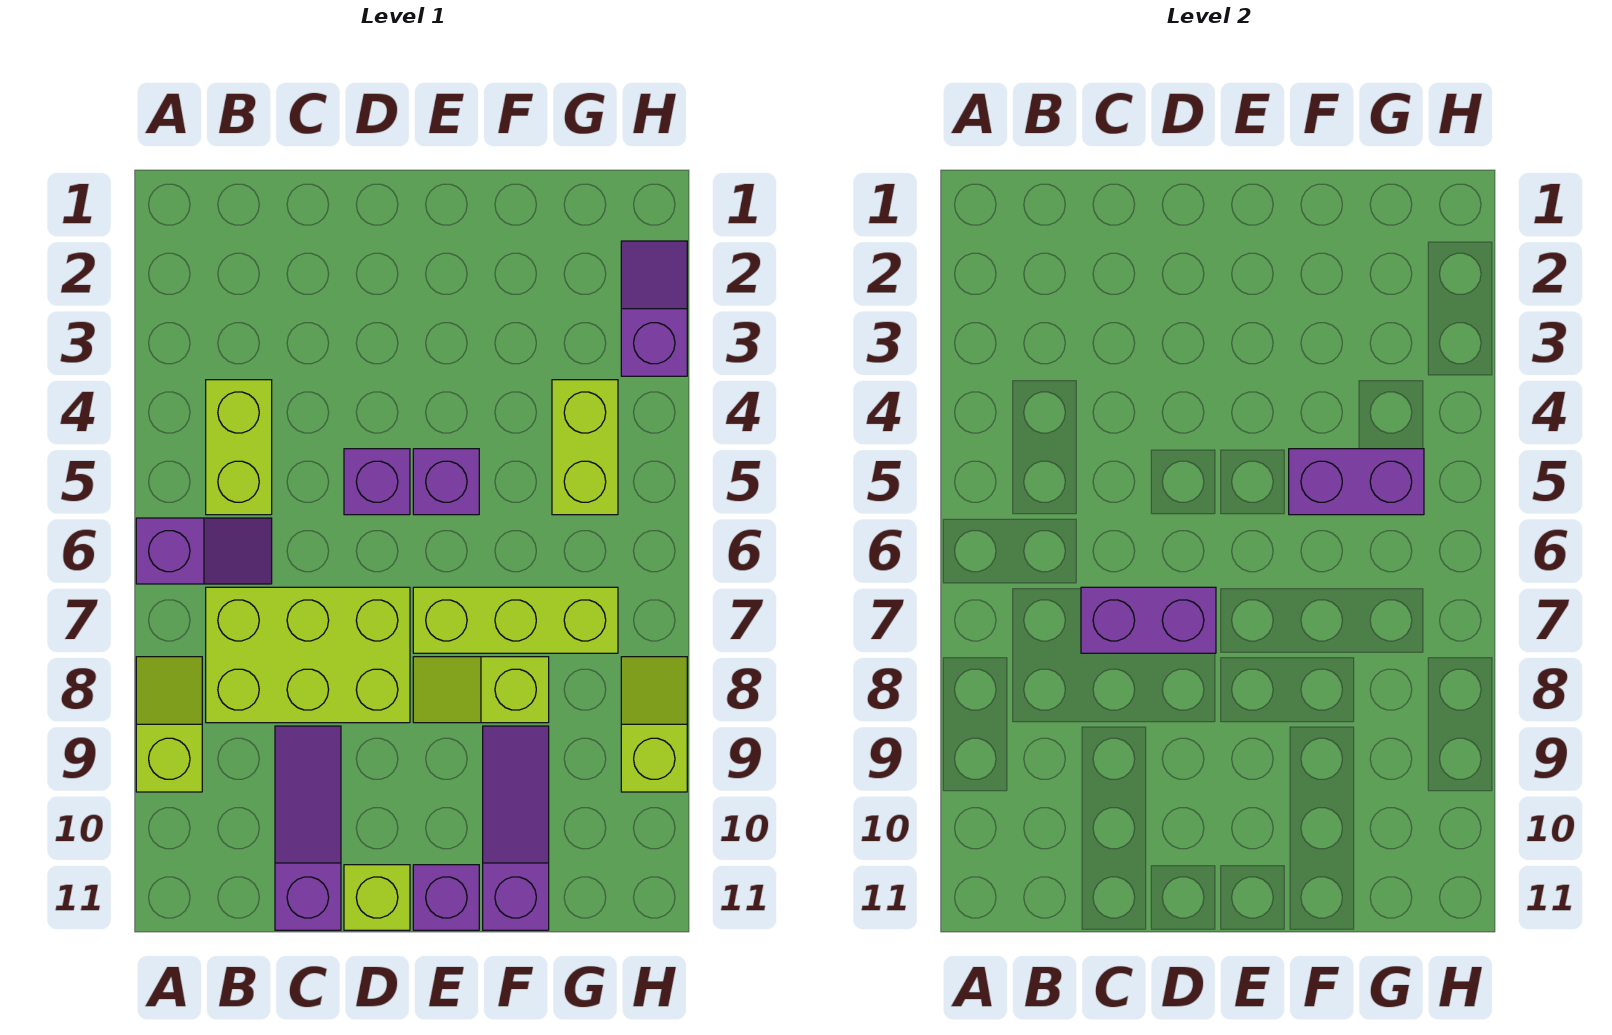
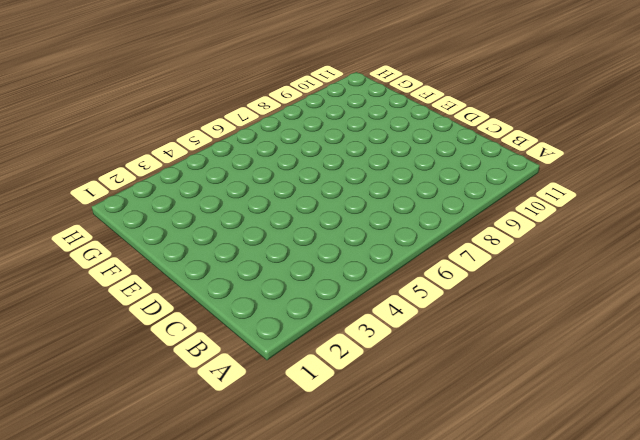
none -> purple slope A6:B6 level 1 top A
none -> lime slope A8:A9 level 1 top 9
none -> lime brick B4:B5 level 1

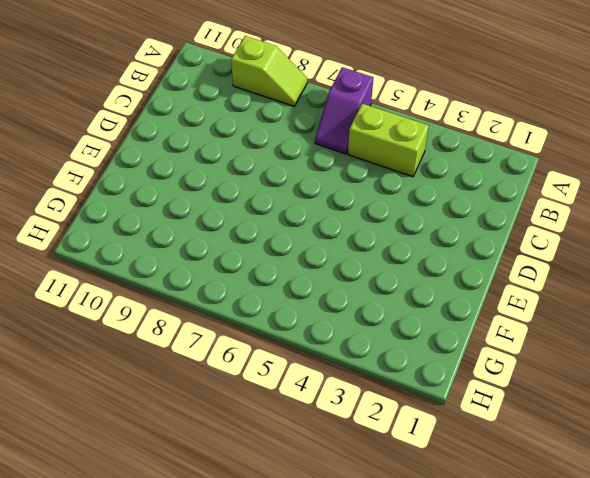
none -> lime brick B7:D8 level 1
none -> purple slope C9:C11 level 1 top 11
none -> purple brick D5 level 1

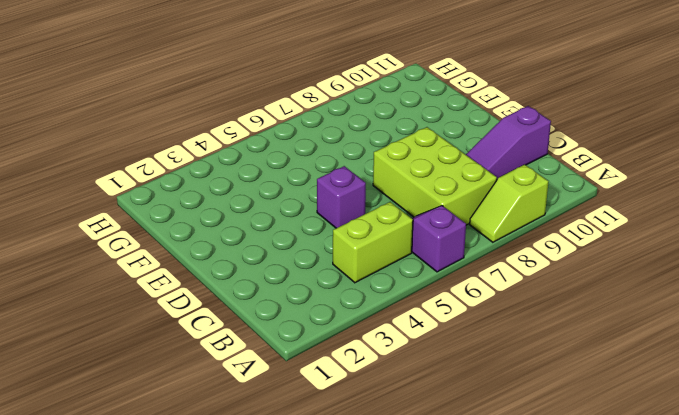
none -> lime brick D11 level 1
none -> purple brick E5 level 1
none -> lime brick E7:G7 level 1

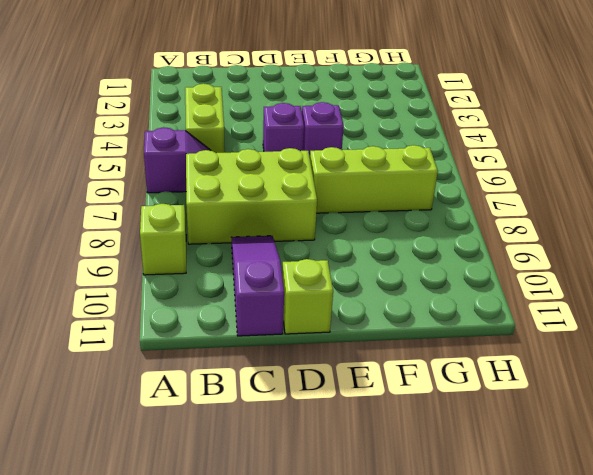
none -> lime slope E8:F8 level 1 top F
none -> purple brick E11 level 1
none -> purple slope F9:F11 level 1 top 11

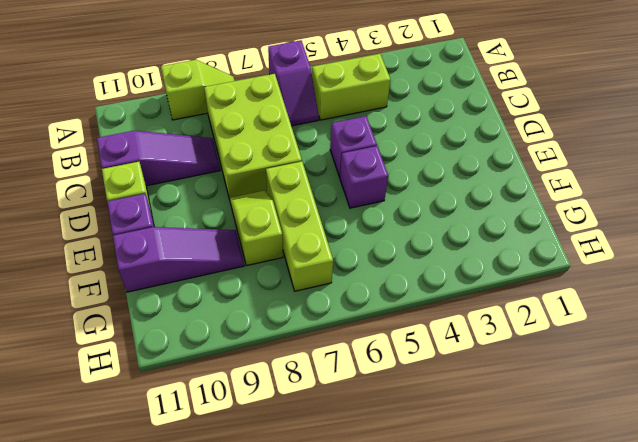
none -> lime brick G4:G5 level 1
none -> purple slope H2:H3 level 1 top 3
none -> lime slope H8:H9 level 1 top 9

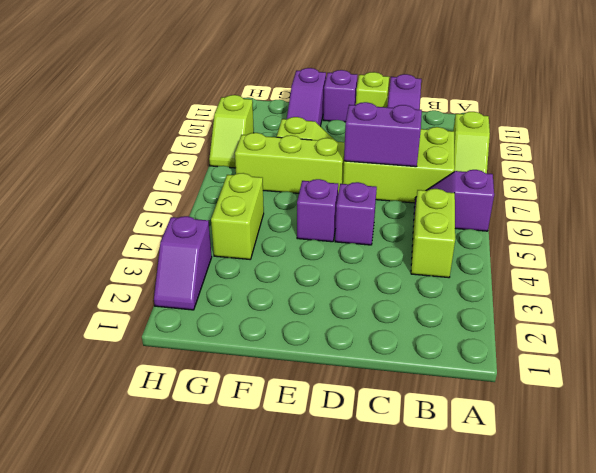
none -> purple brick F5:G5 level 2

